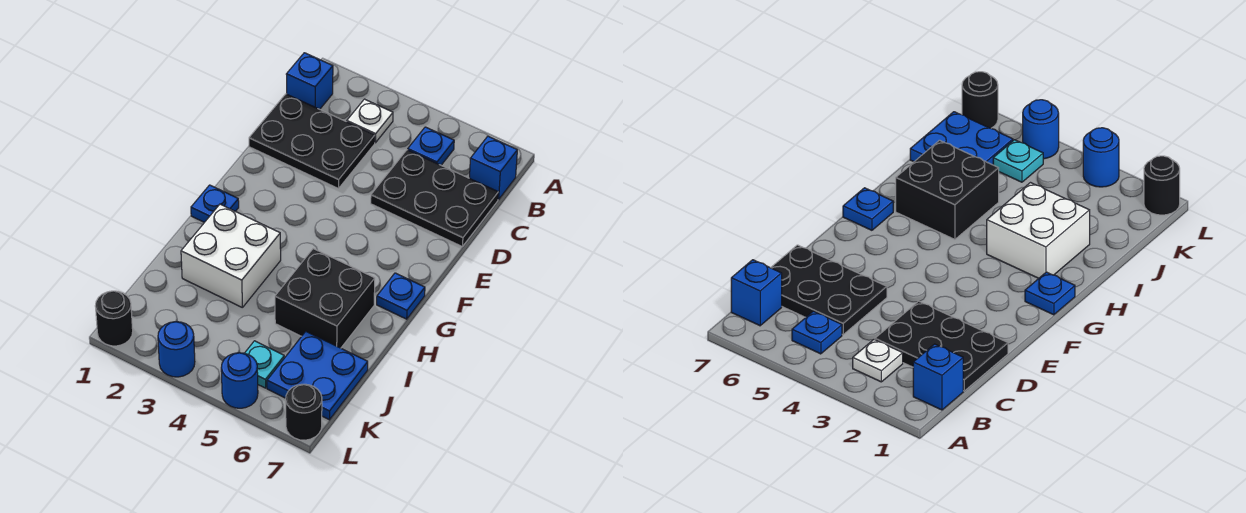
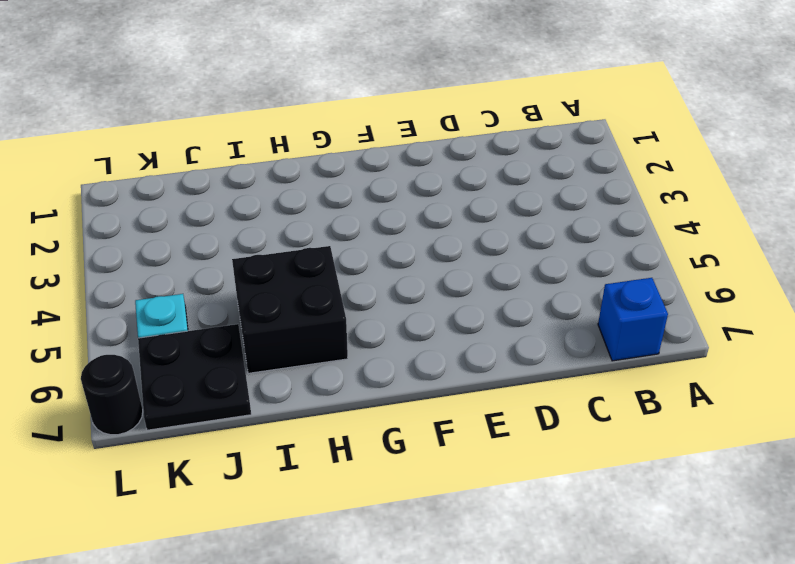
black plate J6:K7 level 1 -> blue plate J6:K7 level 1
none -> blue brick B1 level 1
none -> white plate B3 level 1
none -> blue plate B5 level 1

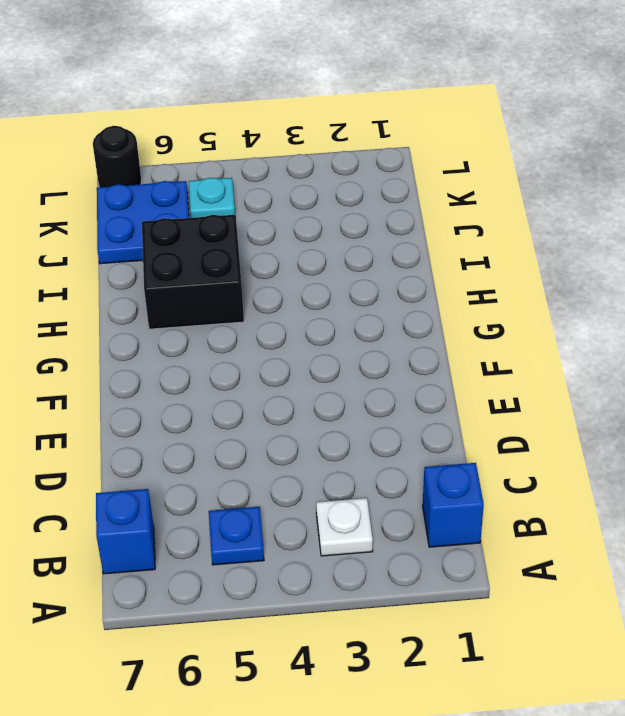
none -> black plate C1:D3 level 1
none -> black plate C5:D7 level 1
none -> blue plate G1 level 1

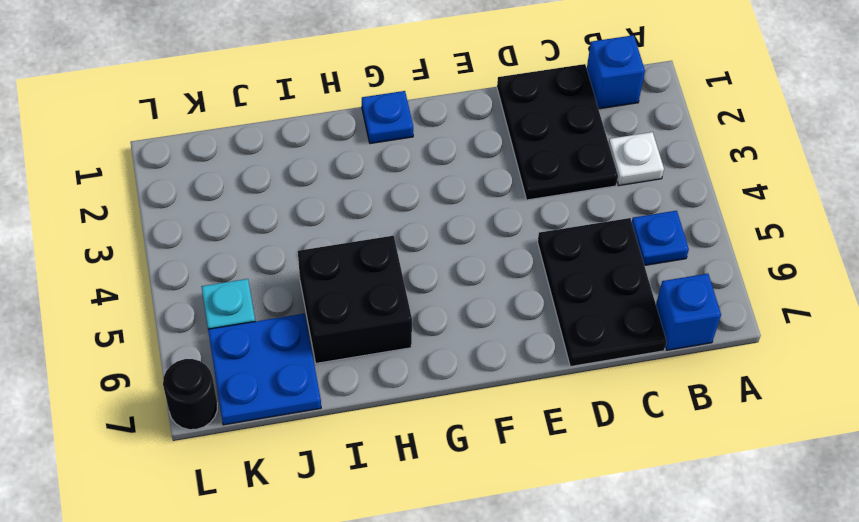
none -> blue plate G7 level 1
none -> white brick H2:I3 level 1
none -> black round brick L1 level 1

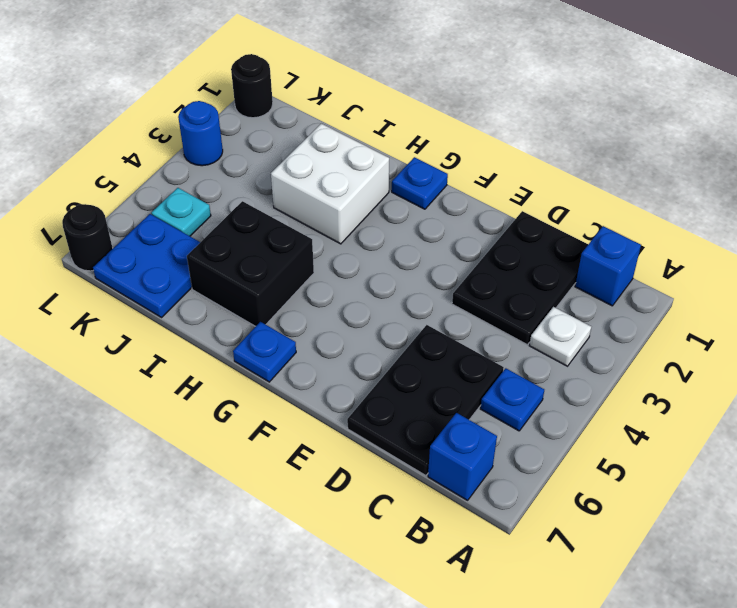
none -> blue round brick L5 level 1

